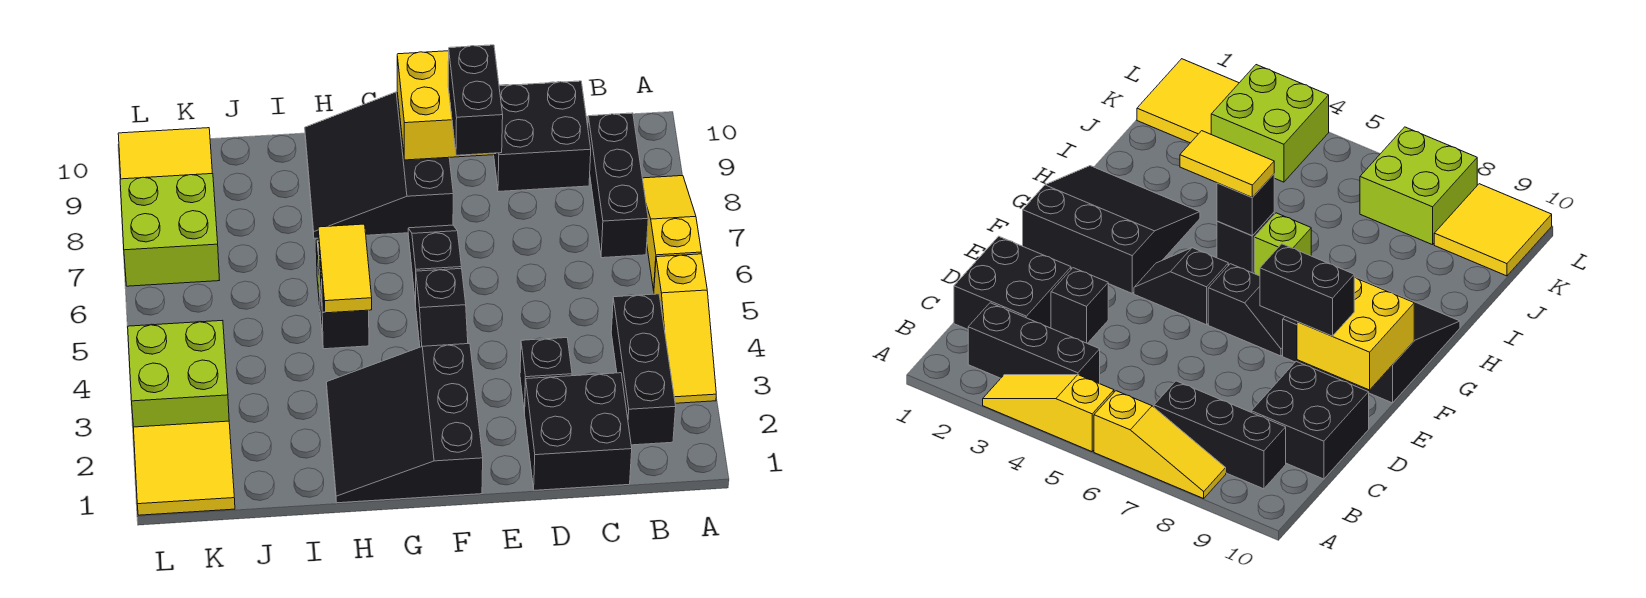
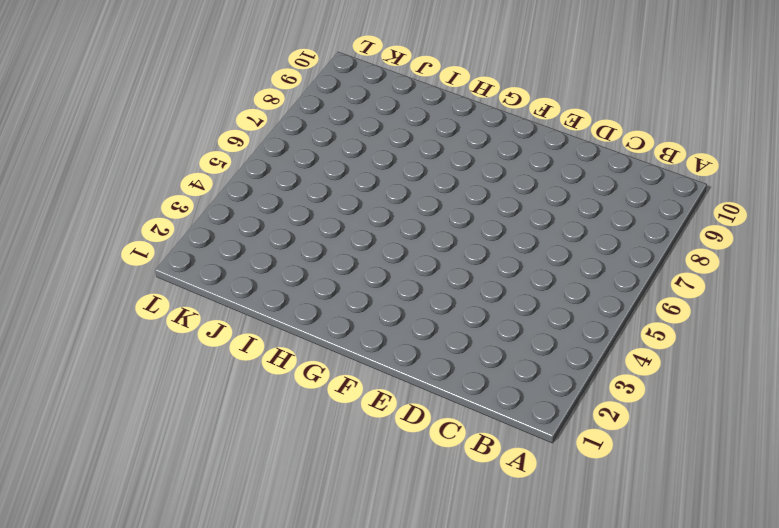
none -> yellow slope A3:A5 level 1 top 5
none -> yellow slope A6:A8 level 1 top 6
none -> black brick B2:B4 level 1

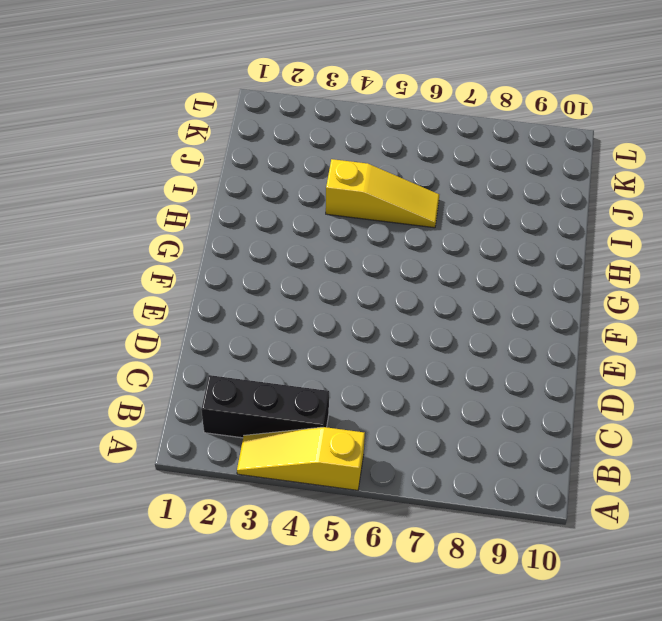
yellow slope I4:I6 level 1 top 4 -> yellow slope A6:A8 level 1 top 6
none -> black brick B7:B9 level 1
none -> black brick C1:D2 level 1
none -> black brick C9:D10 level 1

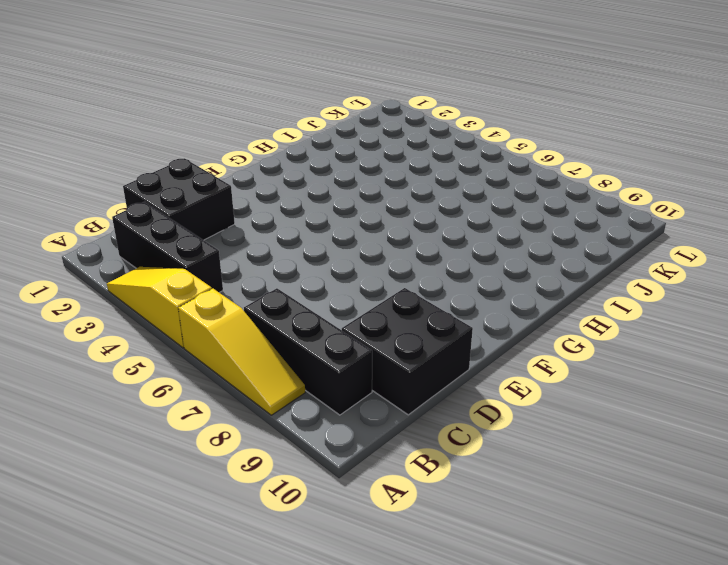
none -> black brick D3 level 1
none -> black slope F1:H3 level 1 top F
none -> black slope F4:F5 level 1 top 5

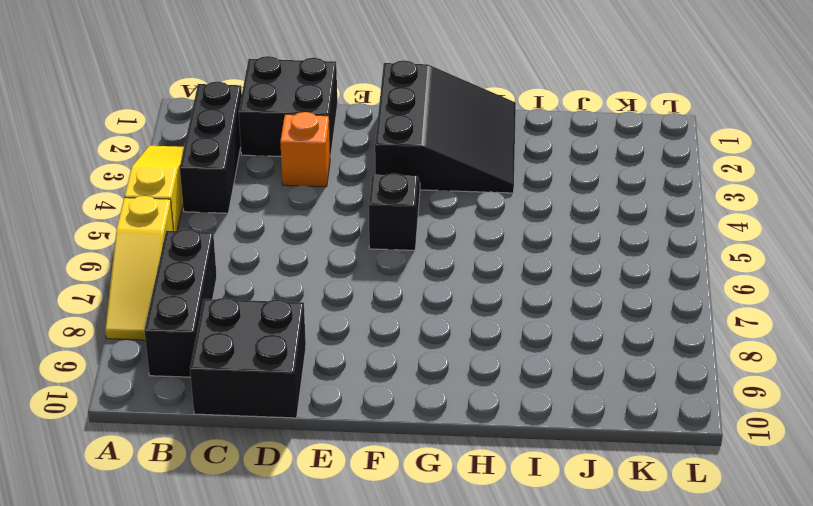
orange brick D3 level 1 -> black brick D3 level 1
none -> black slope F6:F7 level 1 top 6
none -> black slope F8:H10 level 1 top F
none -> black brick H5 level 1

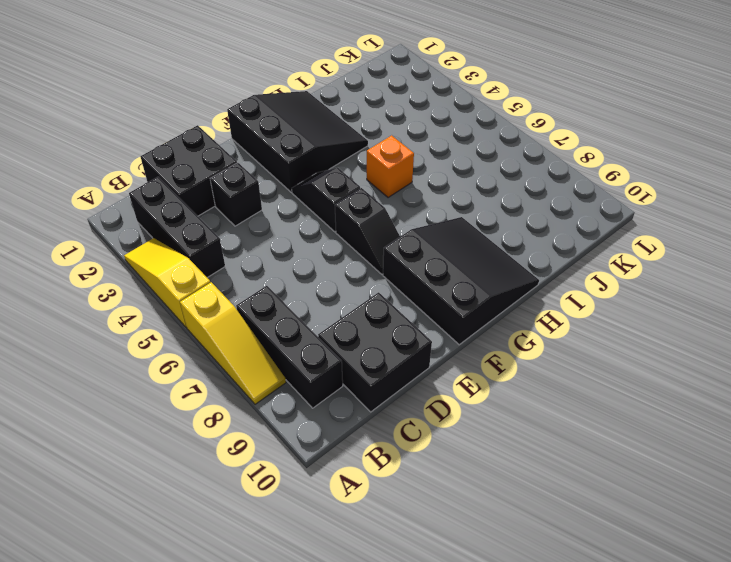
orange brick H5 level 1 -> black brick H5 level 1
none -> lime brick H6 level 1
none -> yellow tile K1:L2 level 1
none -> lime brick K3:L4 level 1

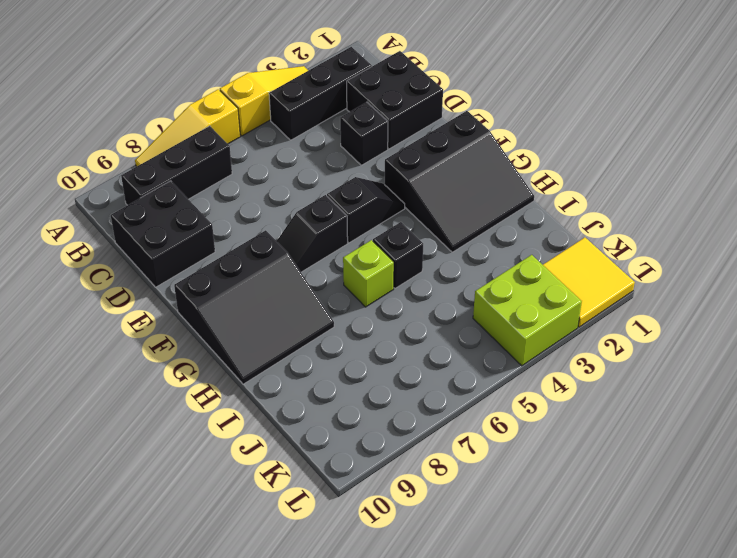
none -> lime brick K7:L8 level 1
none -> yellow tile K9:L10 level 1
none -> yellow brick E9:F10 level 2

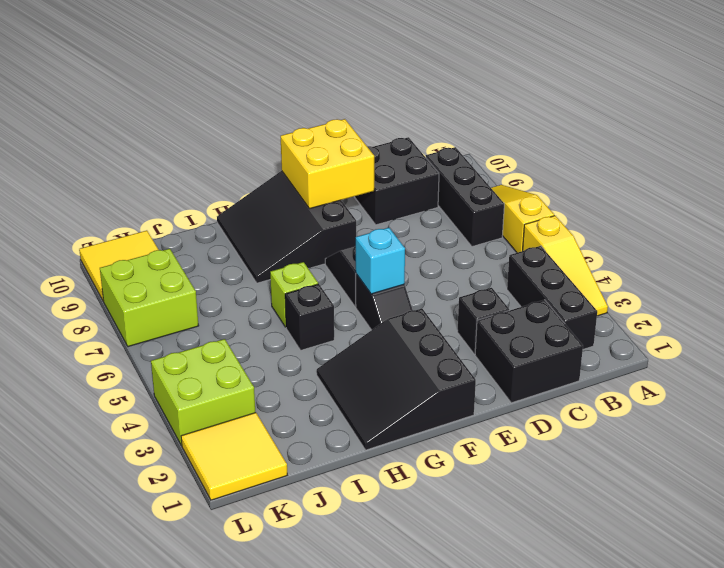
cyan brick F5 level 2 -> none
none -> black brick H5 level 2
none -> black brick E8:E9 level 3
none -> yellow tile H4:H5 level 3

